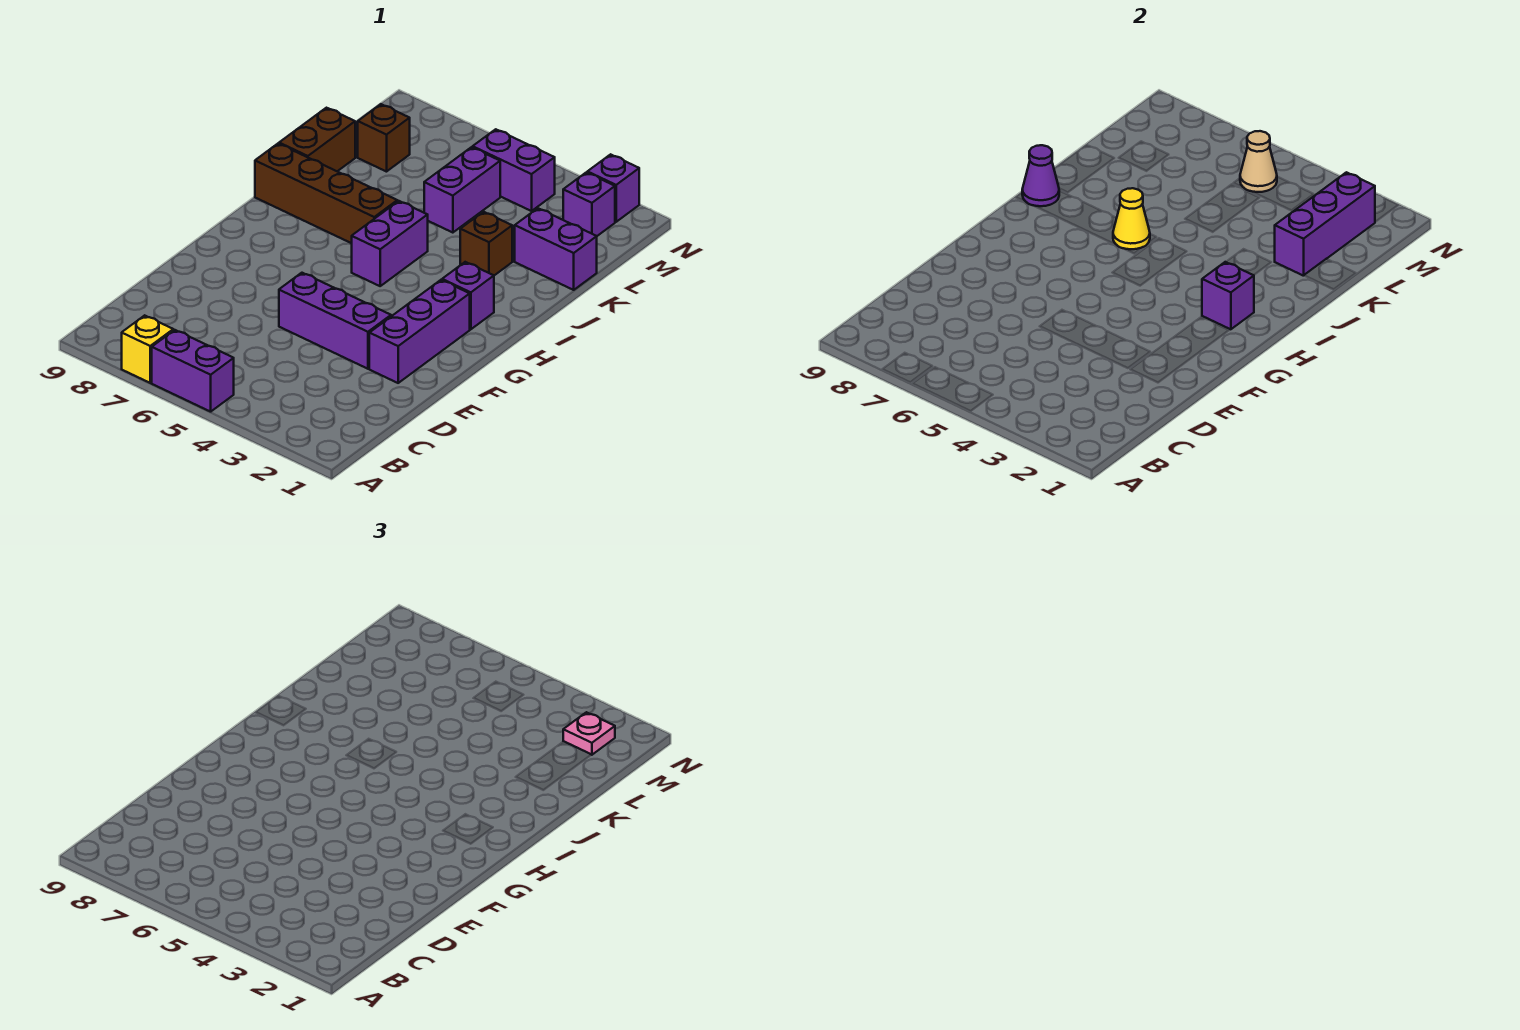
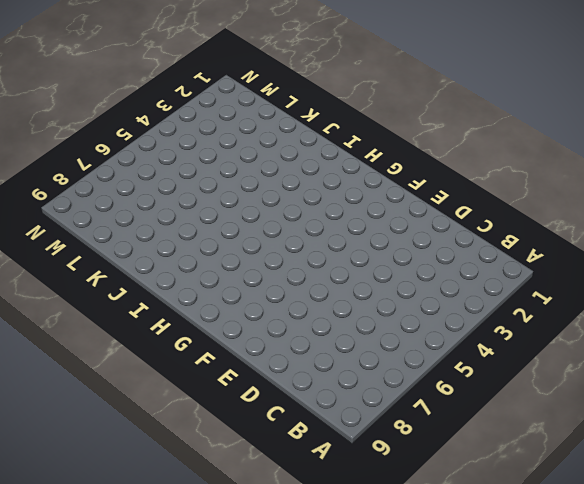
none -> purple brick A5:A6 level 1
none -> yellow brick A7 level 1
none -> purple brick E2:G2 level 1

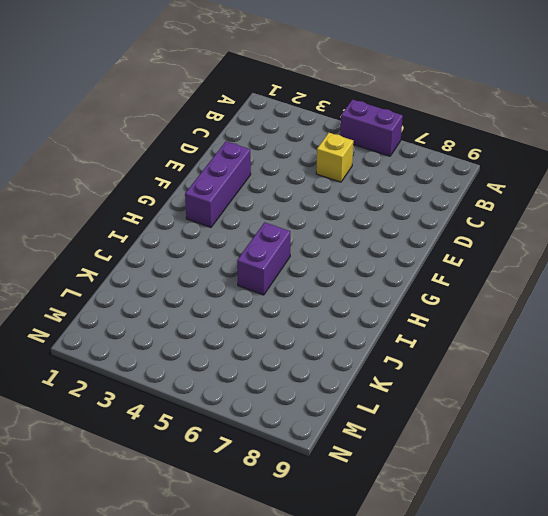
yellow brick C5 level 1 -> yellow brick A7 level 1
none -> purple brick E3:E5 level 1
none -> purple brick H2 level 1
none -> brown brick I6:I9 level 1

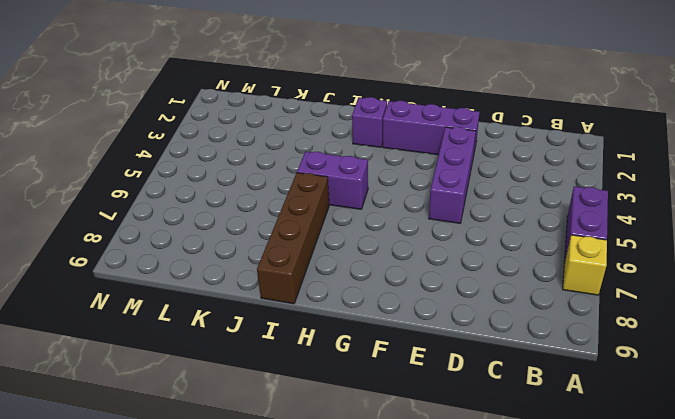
none -> brown brick J3 level 1
none -> brown brick J9:K9 level 1
none -> purple brick K1:K2 level 1

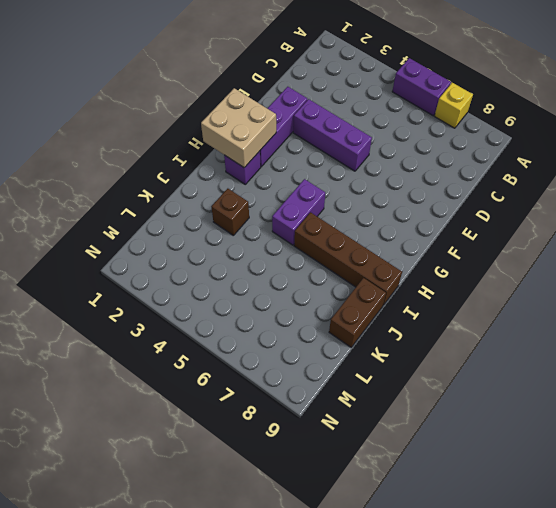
tan brick G1:H2 level 2 -> purple brick H2 level 2
none -> purple brick K1:K2 level 1
none -> purple brick K5:L5 level 1
none -> brown brick L8 level 1

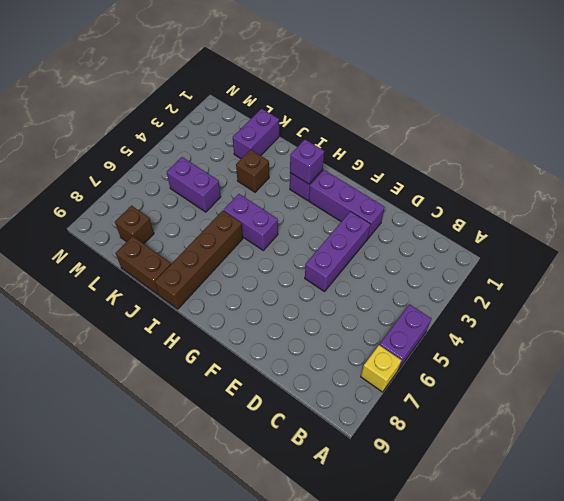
none -> purple brick M2 level 1
none -> purple brick M4:M5 level 1
none -> purple brick N2 level 1

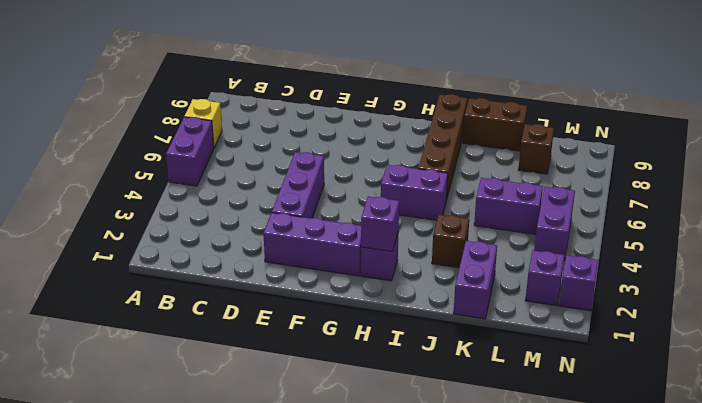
none -> yellow cone I6 level 2
none -> purple cone I9 level 2
none -> purple brick K2:M2 level 2

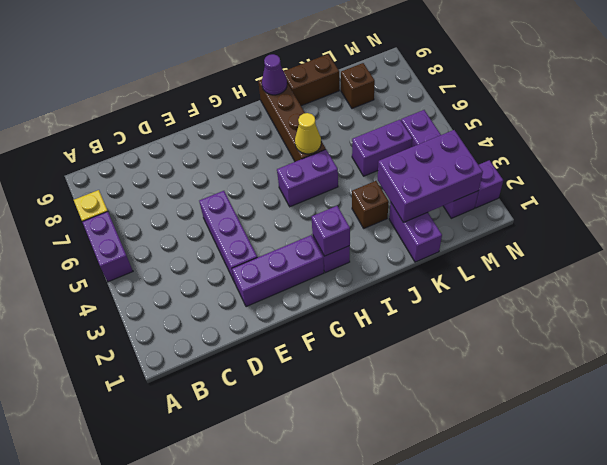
purple brick K2:M3 level 2 -> purple brick K2:M2 level 2
none -> tan cone M5 level 2
none -> pink plate M2 level 3

